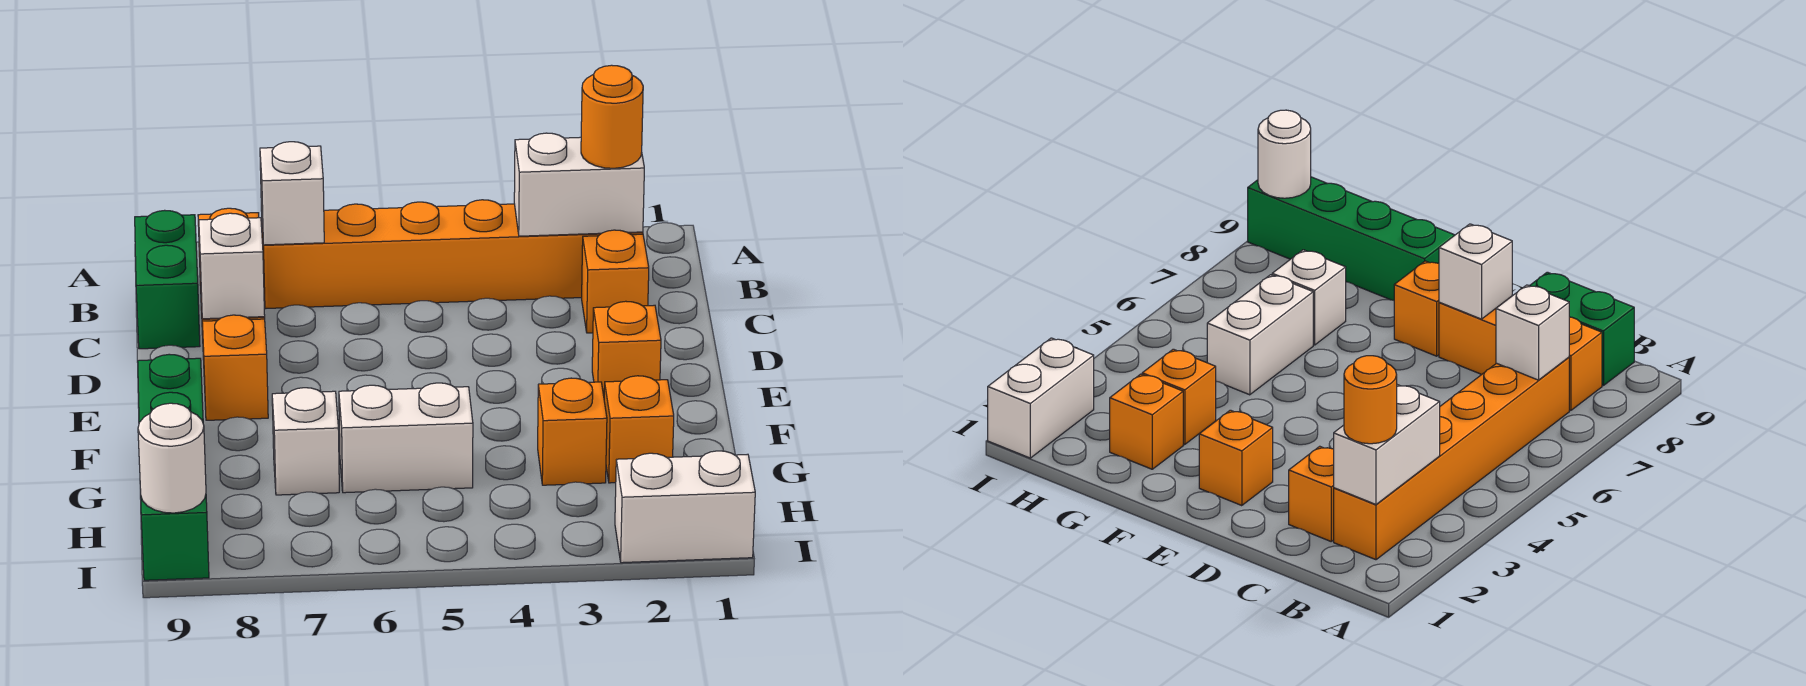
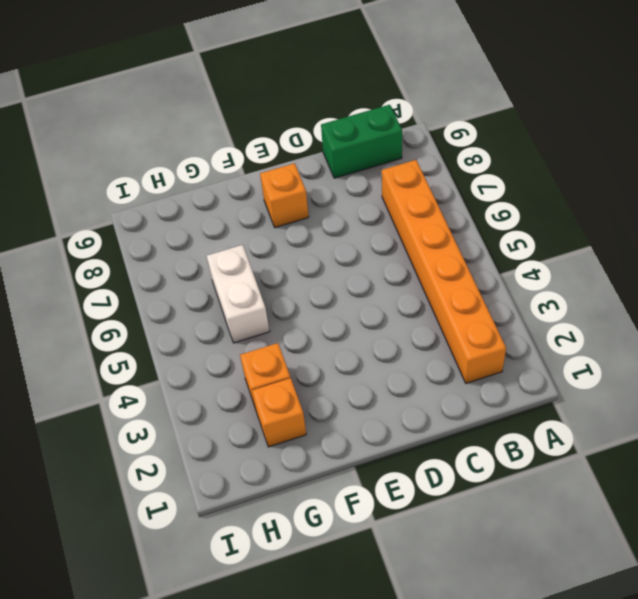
none -> orange brick B8:D8 level 1
none -> orange brick C2 level 1
none -> orange brick E2 level 1

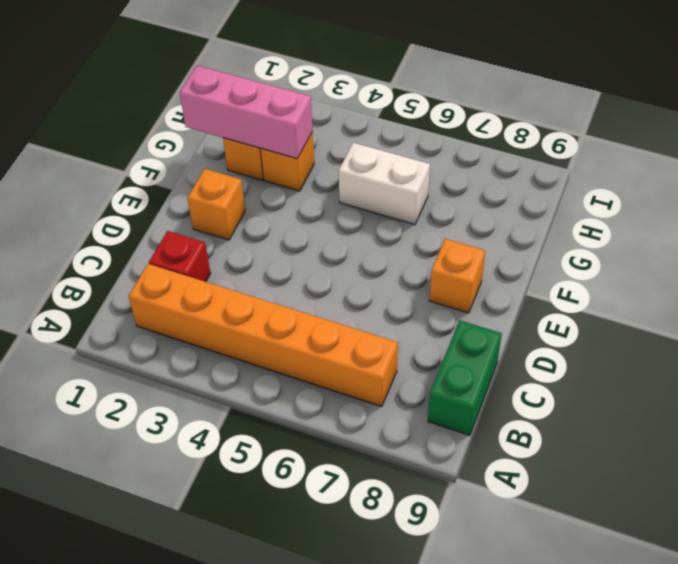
red brick C2 level 1 -> orange brick C2 level 1
pink brick G1:G3 level 2 -> none
none -> orange brick B8:D8 level 1
none -> green brick F9:I9 level 1
none -> white brick G7 level 1

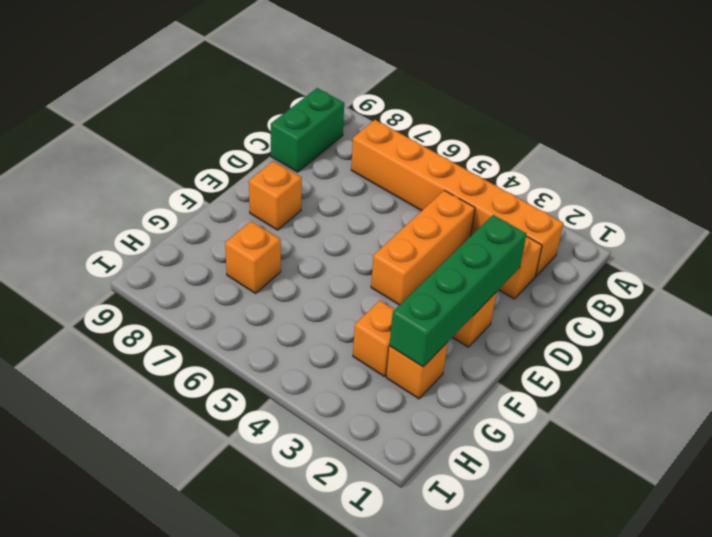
orange brick C4:E4 level 1 -> orange brick B8:D8 level 1
green brick D2:G2 level 2 -> green brick F9:I9 level 1
orange brick G7 level 1 -> white brick G7 level 1
none -> white brick G5:G6 level 1
none -> white brick I1:I2 level 1
none -> white brick B2:B3 level 2

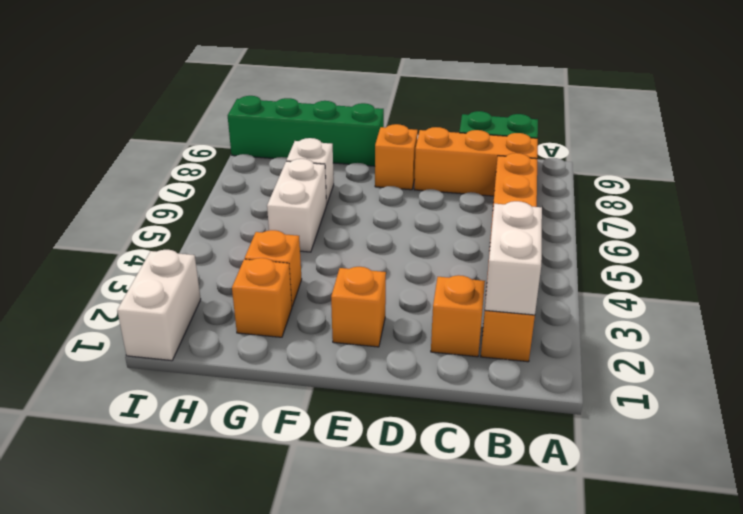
none -> white brick B7 level 2
none -> white brick D8 level 2
none -> white round brick I9 level 2

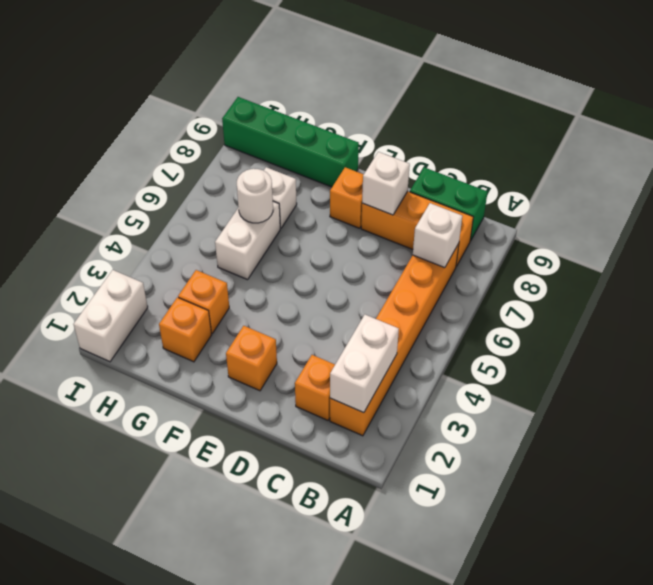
white round brick G6 level 2 -> white round brick I9 level 2
none -> orange round brick B2 level 3

